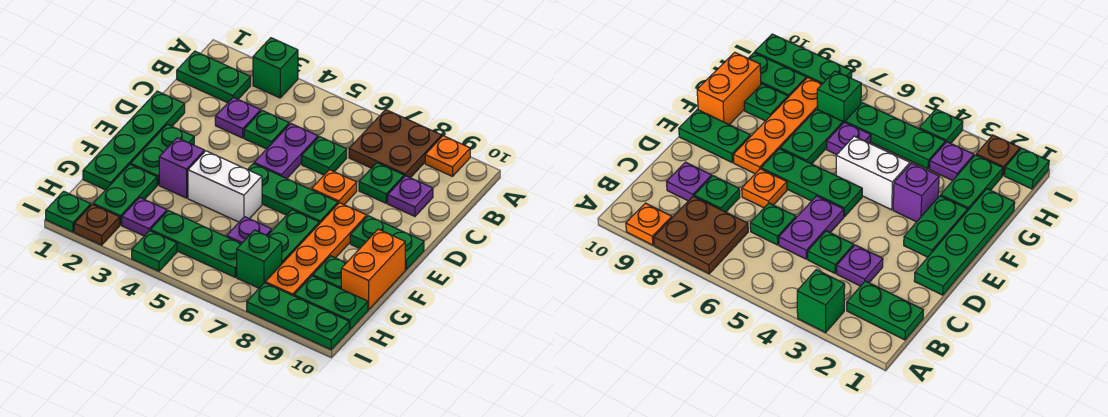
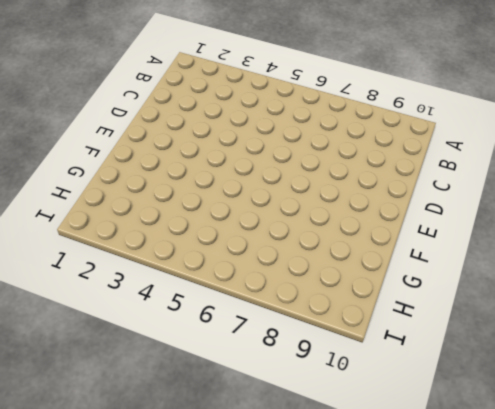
none -> green brick A3 level 1
none -> brown plate A7:B8 level 1
none -> orange plate A9 level 1
none -> green plate B1:B2 level 1

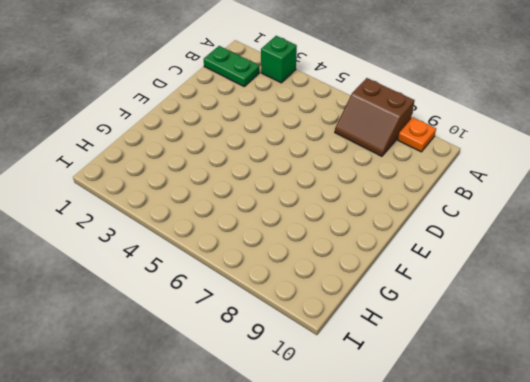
brown slope A7:B8 level 1 top A -> brown plate A7:B8 level 1
none -> purple plate C3 level 1
none -> green plate C4 level 1
none -> purple plate C5:D5 level 1
none -> green plate C6 level 1

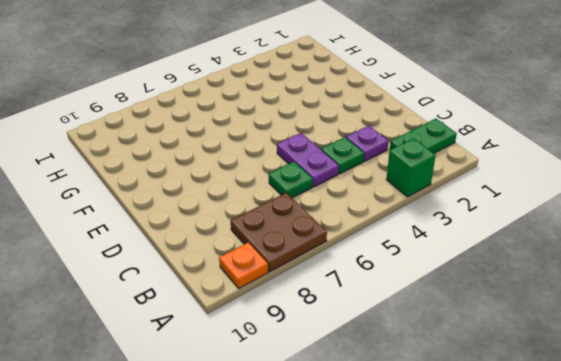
none -> green plate C8 level 1
none -> purple plate C9 level 1
none -> green plate D1:G1 level 1
none -> orange plate D7 level 1

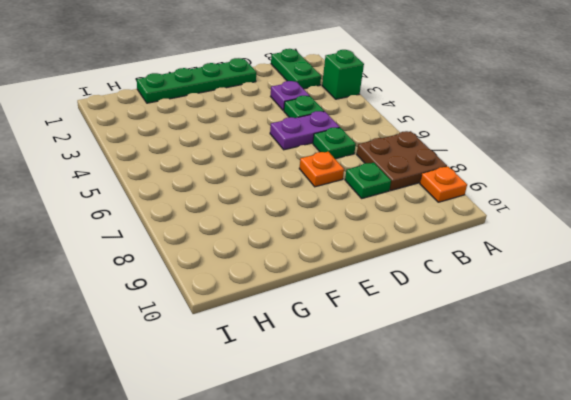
none -> purple plate C9 level 1
none -> green plate E2:F2 level 1
none -> green plate E5:E7 level 1
none -> orange plate E8:H8 level 1

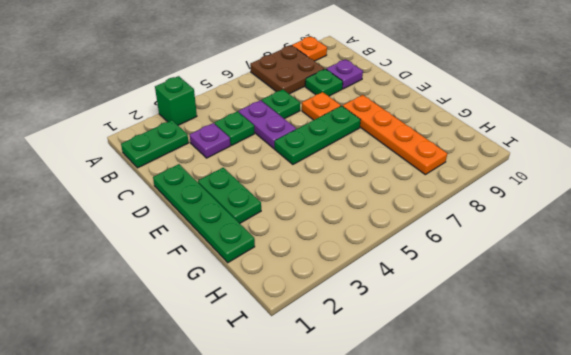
none -> green plate E9:E10 level 1
none -> purple brick F3 level 1
none -> white brick F4:F5 level 1
none -> green plate F7:G7 level 1

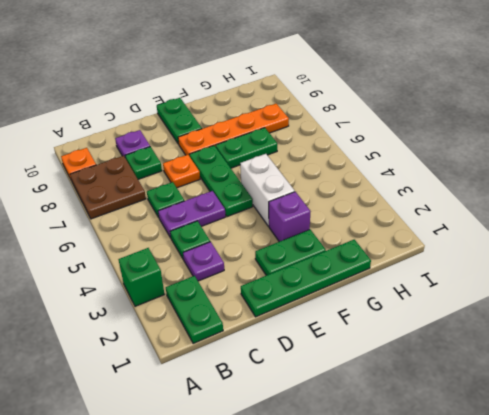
none -> orange brick F10:G10 level 1
none -> green plate G2:H2 level 1
none -> purple plate G6 level 1
none -> green plate G9 level 1

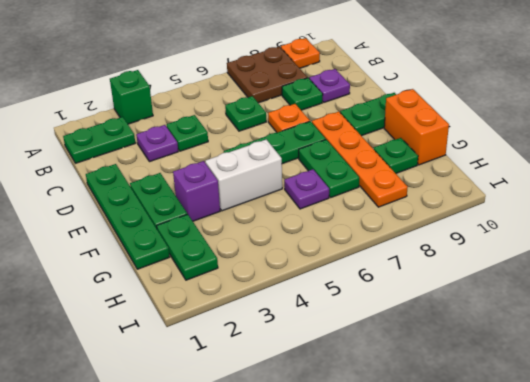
none -> purple plate C5:D5 level 1
none -> purple plate H3 level 1
none -> green plate H4:H6 level 1
none -> green brick H7 level 1

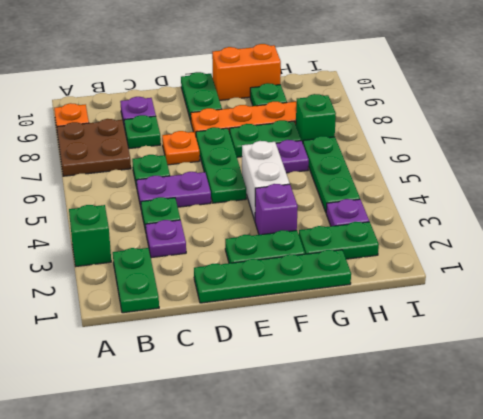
none -> green plate H9:H10 level 1
none -> green plate I1 level 1
none -> brown plate I2 level 1
none -> green plate I4 level 1

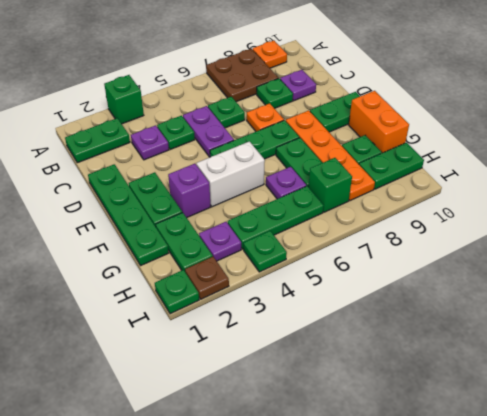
none -> green plate I8:I10 level 1

